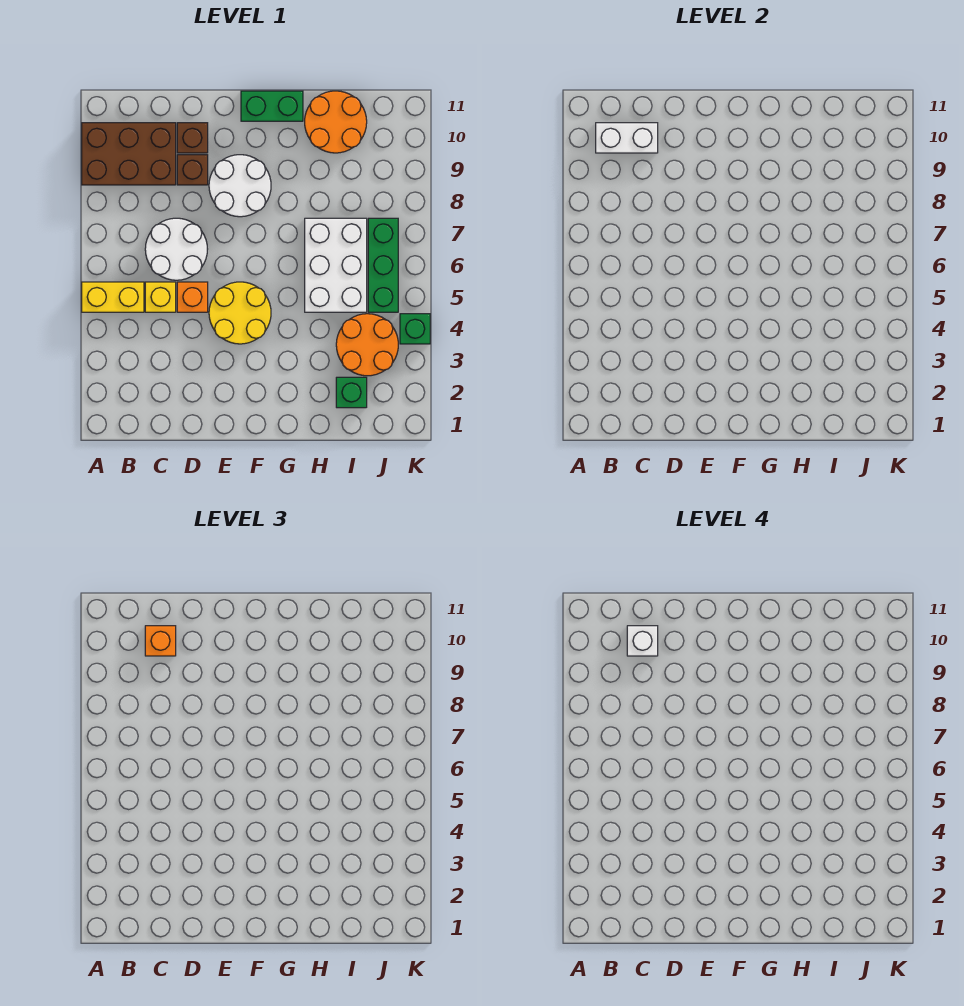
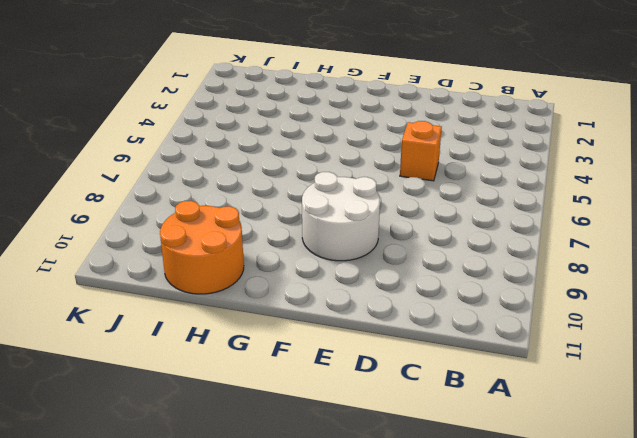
none -> yellow brick A5:B5 level 1
none -> brown brick A9:C10 level 1
none -> yellow brick C5 level 1

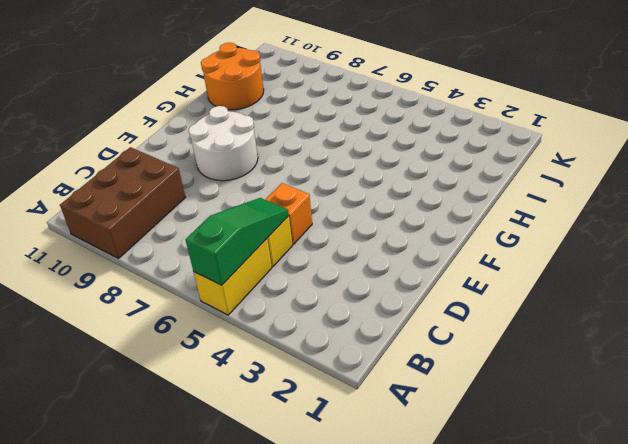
green slope A5:C5 level 2 top A -> none
none -> white round brick C6:D7 level 1
none -> brown brick D9 level 1
none -> brown brick D10 level 1

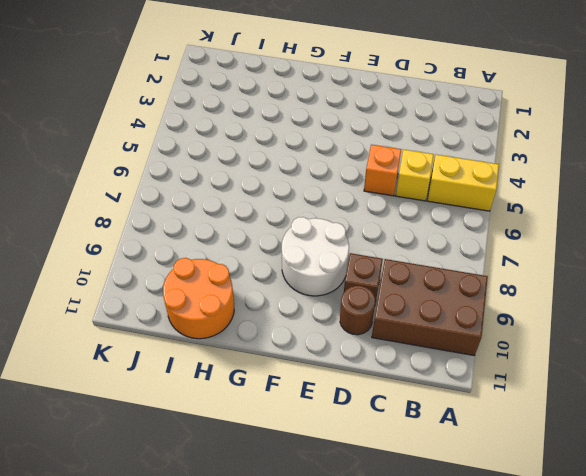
brown round brick D10 level 1 -> brown brick D10 level 1
none -> white round brick C6:D7 level 1
none -> yellow round brick E4:F5 level 1
none -> green brick F11:G11 level 1

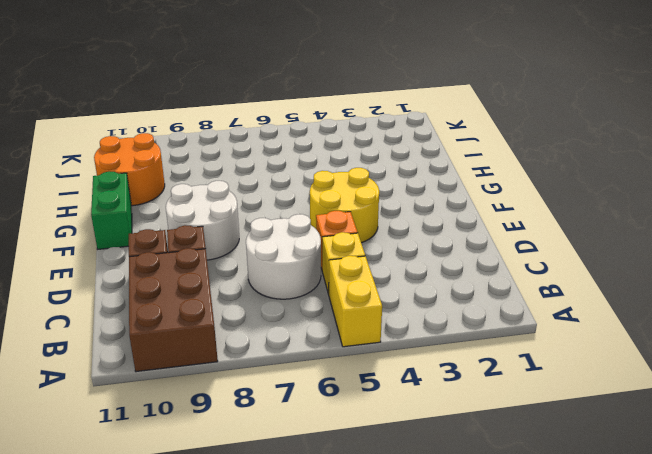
none -> white brick H5:I7 level 1
none -> green brick I2 level 1
none -> orange round brick I3:J4 level 1

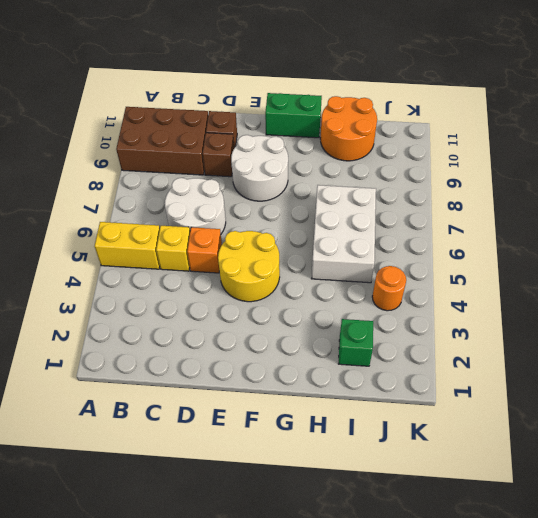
orange round brick J4 level 1 -> orange round brick I3:J4 level 1
none -> green brick J5:J7 level 1
none -> green brick K4 level 1
none -> white brick B10:C10 level 2

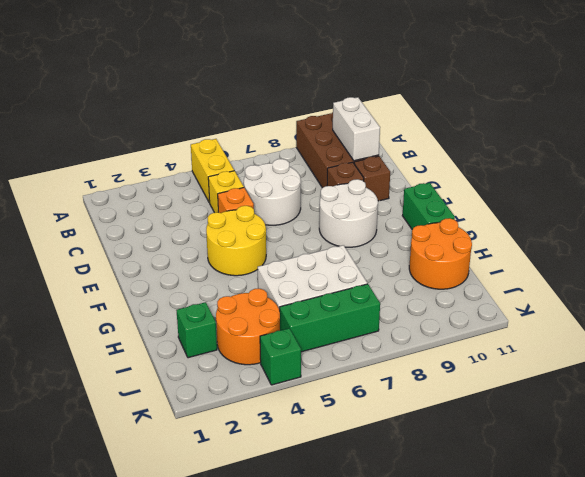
none -> orange brick C10 level 3
none -> white brick C10 level 4

